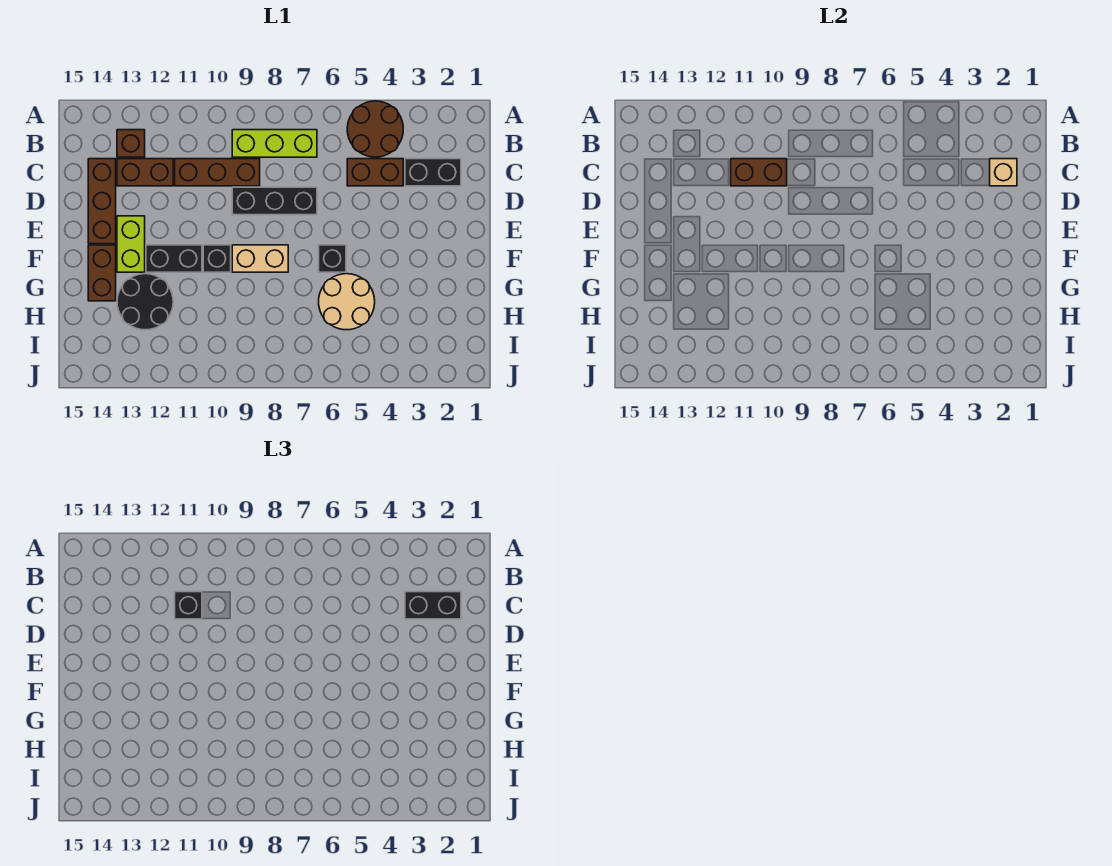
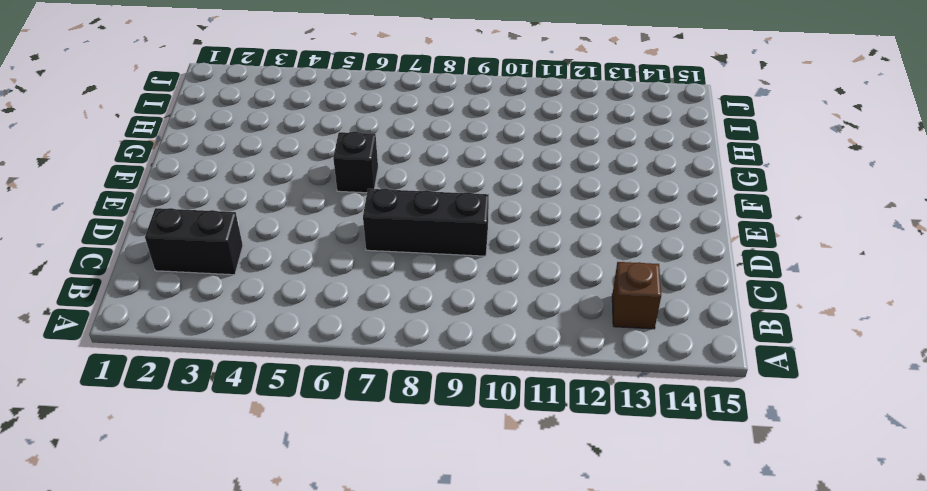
none -> brown round brick A4:B5 level 1
none -> lime brick B7:B9 level 1
none -> brown brick C4:C5 level 1

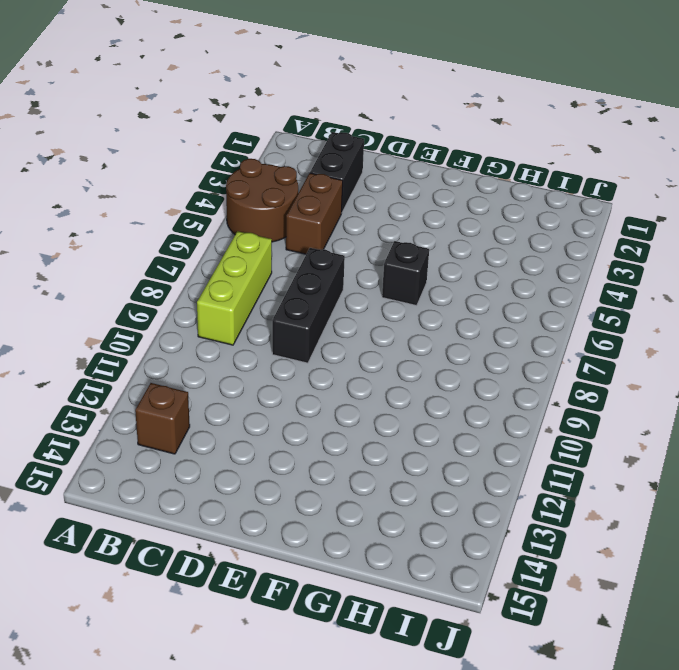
none -> brown brick C9:C11 level 1
none -> brown brick C12:C13 level 1
none -> brown brick C14:E14 level 1

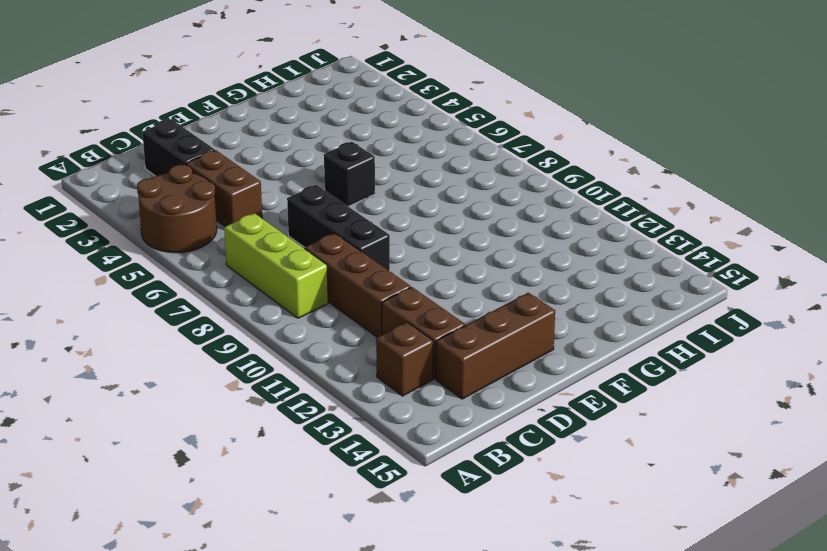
none -> lime brick E13:F13 level 1
none -> tan brick F8:F9 level 1
none -> black brick F10 level 1

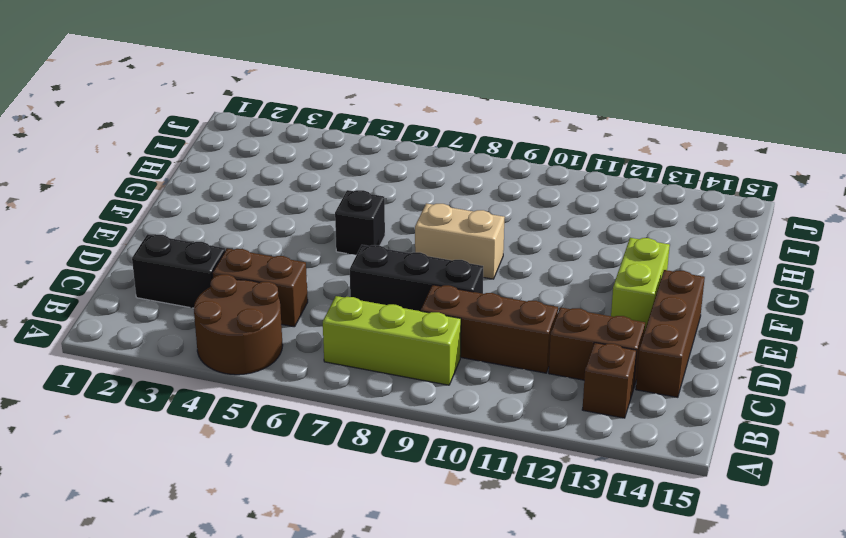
none -> black brick F10 level 1
none -> black brick F11:F12 level 1
none -> brown brick F14:G14 level 1

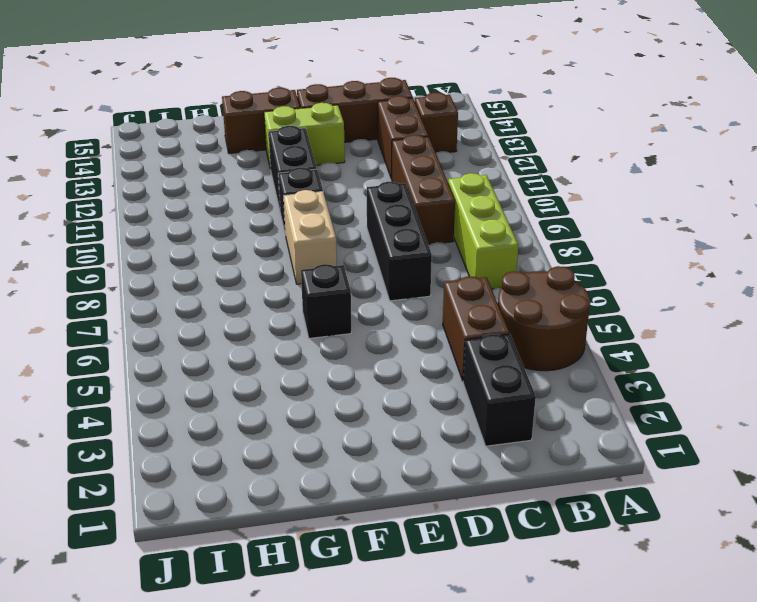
none -> tan round brick G5:H6 level 1
none -> black round brick G12:H13 level 1
none -> tan brick C2 level 2

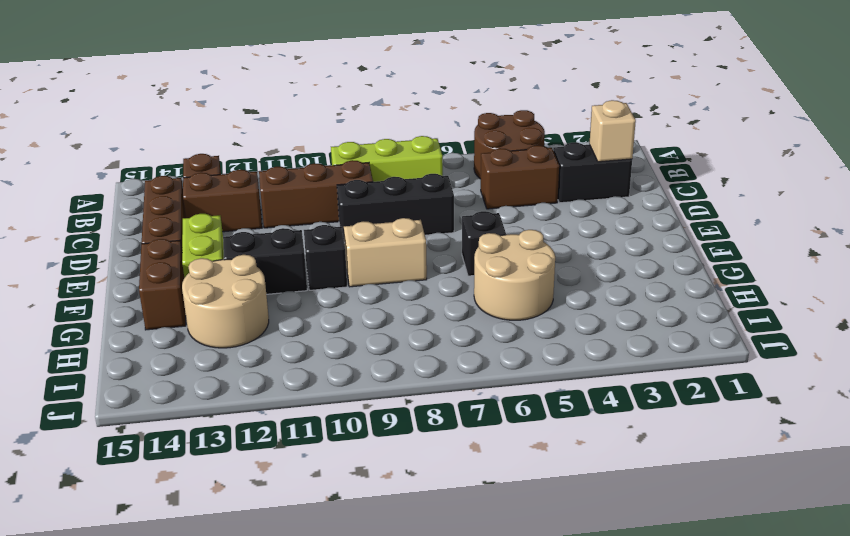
tan round brick G12:H13 level 1 -> black round brick G12:H13 level 1
none -> brown brick C10:C11 level 2
none -> black brick C2:C3 level 3
none -> black brick C11 level 3

